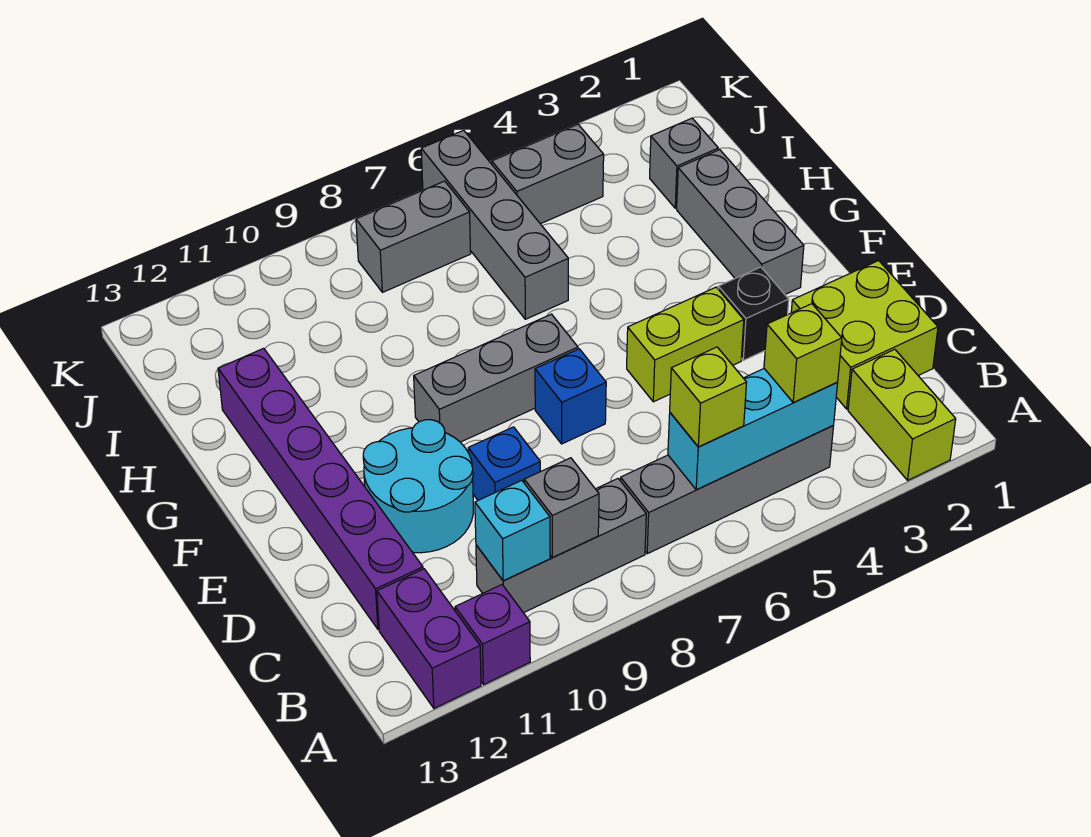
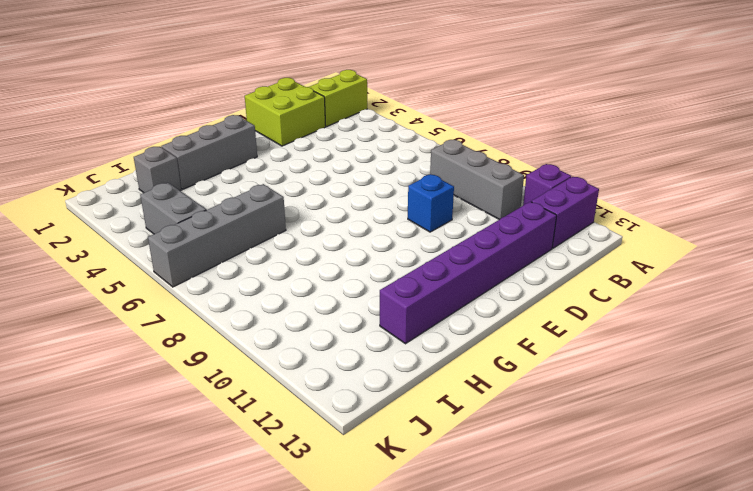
none -> grey brick B4:B7 level 1
none -> cyan round brick D10:E11 level 1
none -> black brick E3 level 1

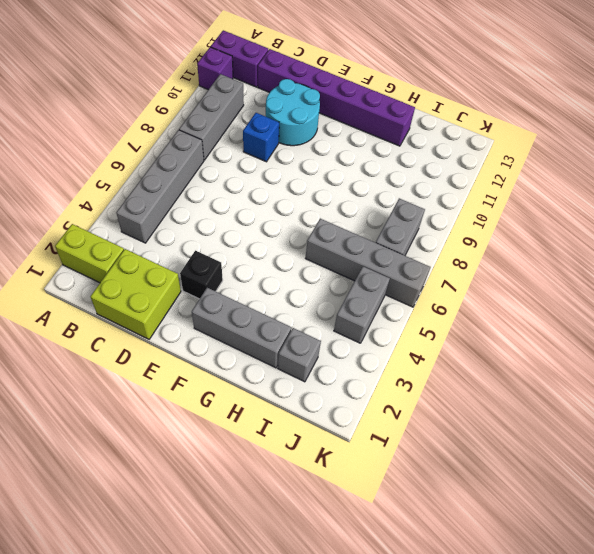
none -> lime brick E4:E5 level 1
none -> blue brick E7 level 1
none -> grey brick F7:F9 level 1

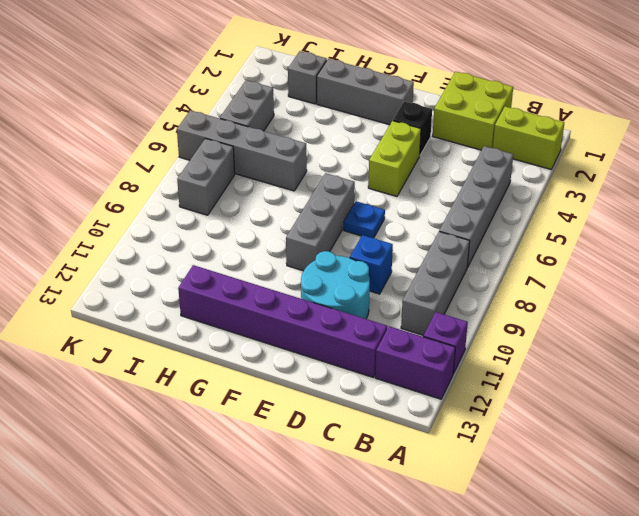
blue plate E7 level 1 -> blue brick E7 level 1
none -> cyan brick B4:B6 level 2
none -> grey brick B9 level 2
none -> cyan brick B10 level 2

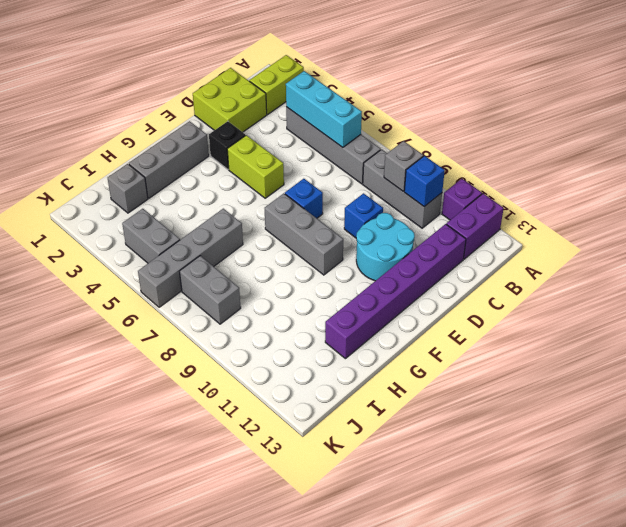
blue brick B10 level 2 -> cyan brick B10 level 2
none -> lime brick B4 level 3
none -> lime brick B6 level 3

